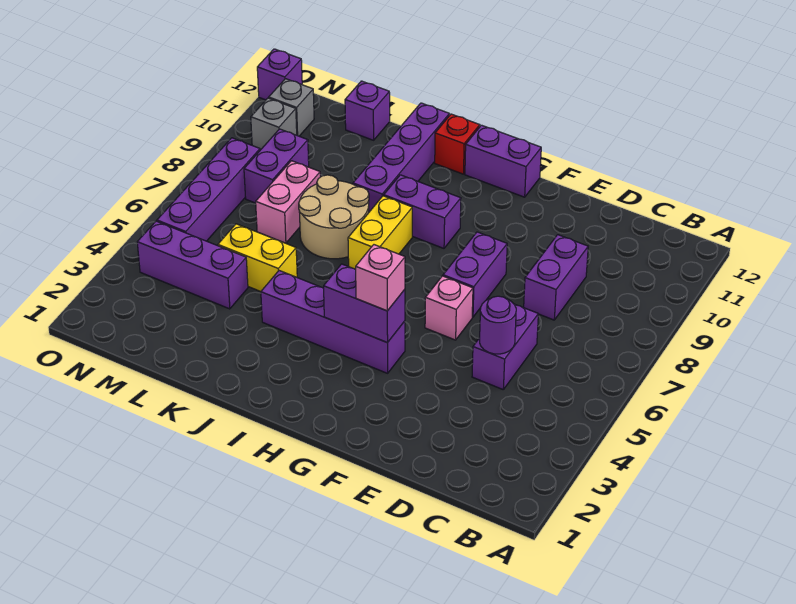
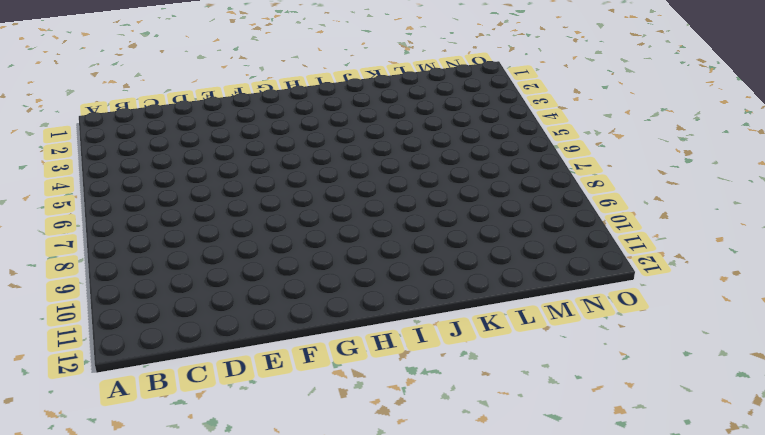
none -> purple brick D5:D6 level 1
none -> purple brick D8:D9 level 1
none -> pink brick F6 level 1

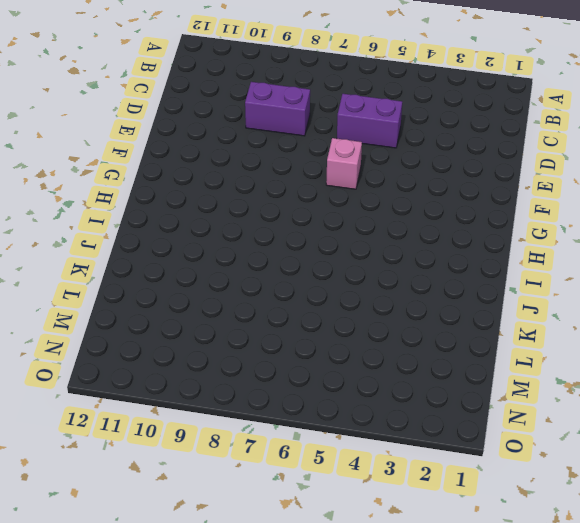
none -> purple brick F7:F8 level 1
none -> purple brick G4:J4 level 1
none -> purple brick G12:H12 level 1

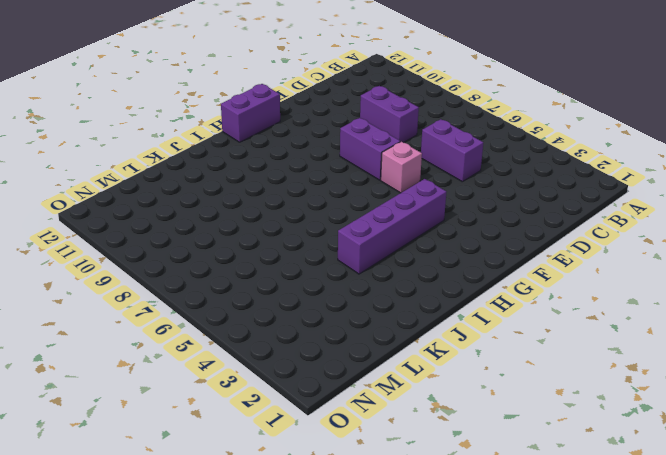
none -> purple brick H9:I9 level 1
none -> yellow brick I7:I8 level 1
none -> red brick I12 level 1

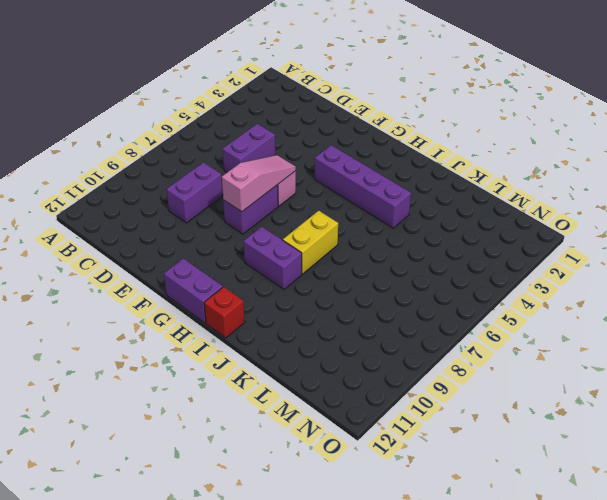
pink slope F6:F8 level 2 top 8 -> none
none -> tan round brick J7:K8 level 1
none -> purple brick J9:J12 level 1
none -> yellow brick K5:L5 level 1

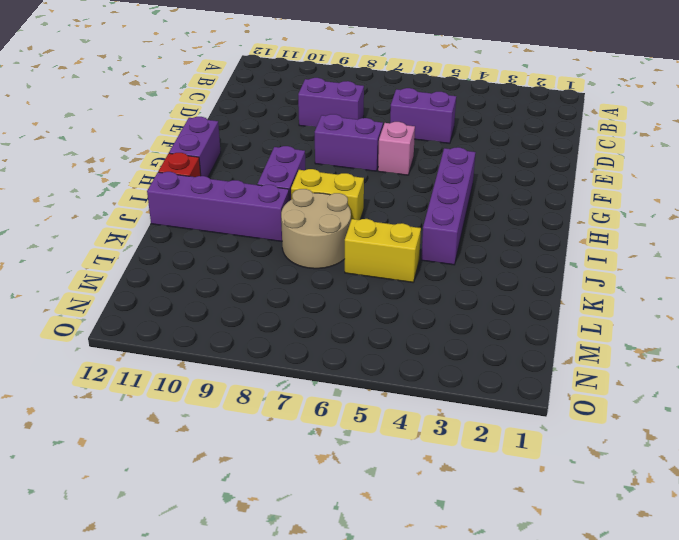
yellow brick K5:K6 level 1 -> yellow brick K5:L5 level 1
none -> purple brick L4:N4 level 1
none -> pink brick L7:L8 level 1
none -> purple brick L12 level 1

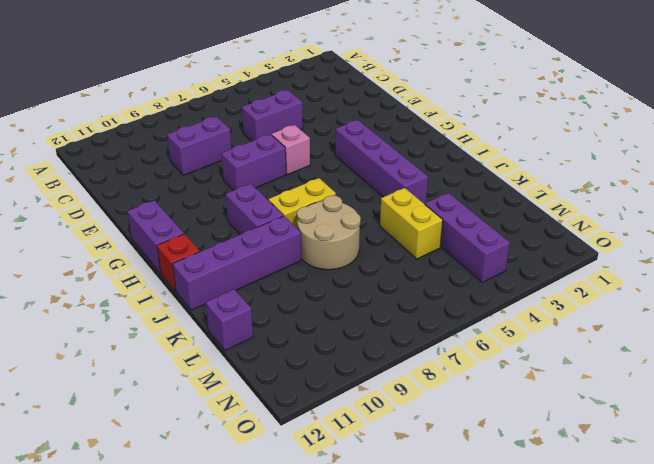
none -> pink brick L7:L8 level 1
none -> purple brick M8:M9 level 1
none -> purple brick N5:N8 level 1

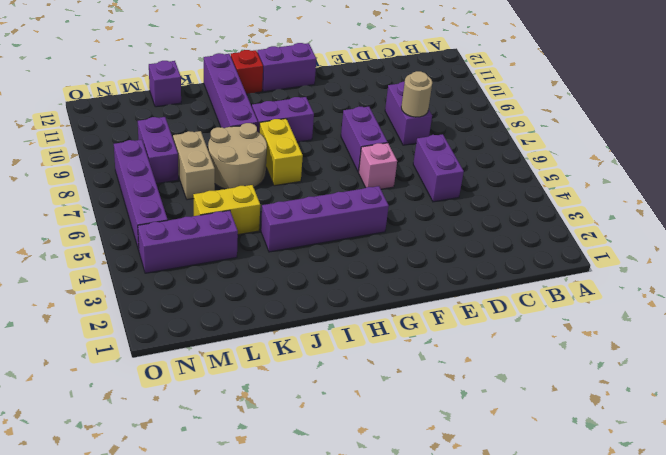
tan round brick D8 level 2 -> none
tan brick L7:L8 level 1 -> pink brick L7:L8 level 1
none -> grey brick N10 level 1
none -> grey brick N11 level 1
none -> purple brick O12 level 1

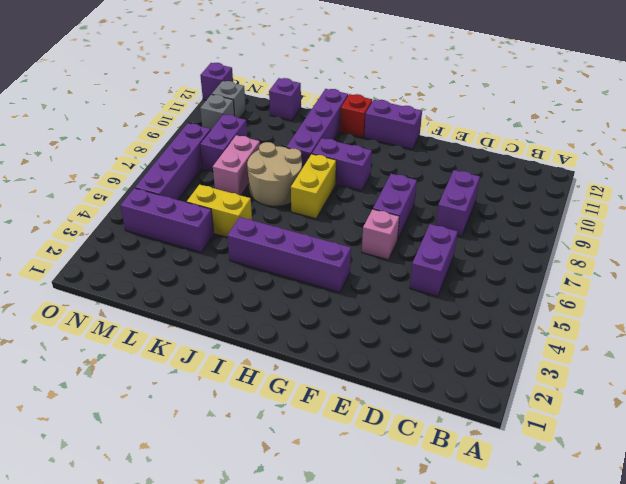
none -> purple round brick D5 level 2
none -> purple brick G4:H4 level 2
none -> pink brick G4 level 3

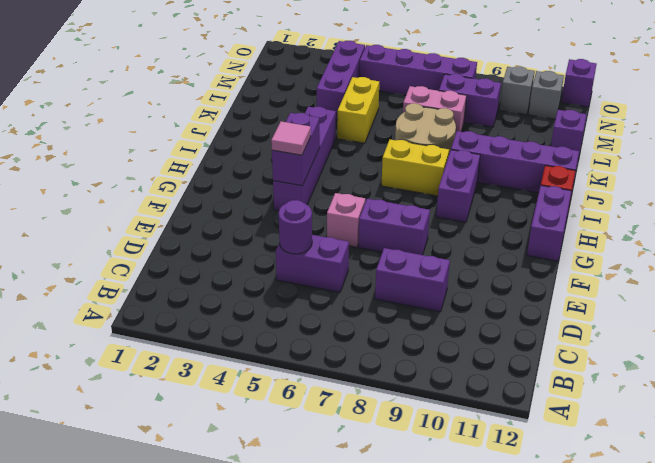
pink tile G4 level 3 -> pink brick G4 level 3

